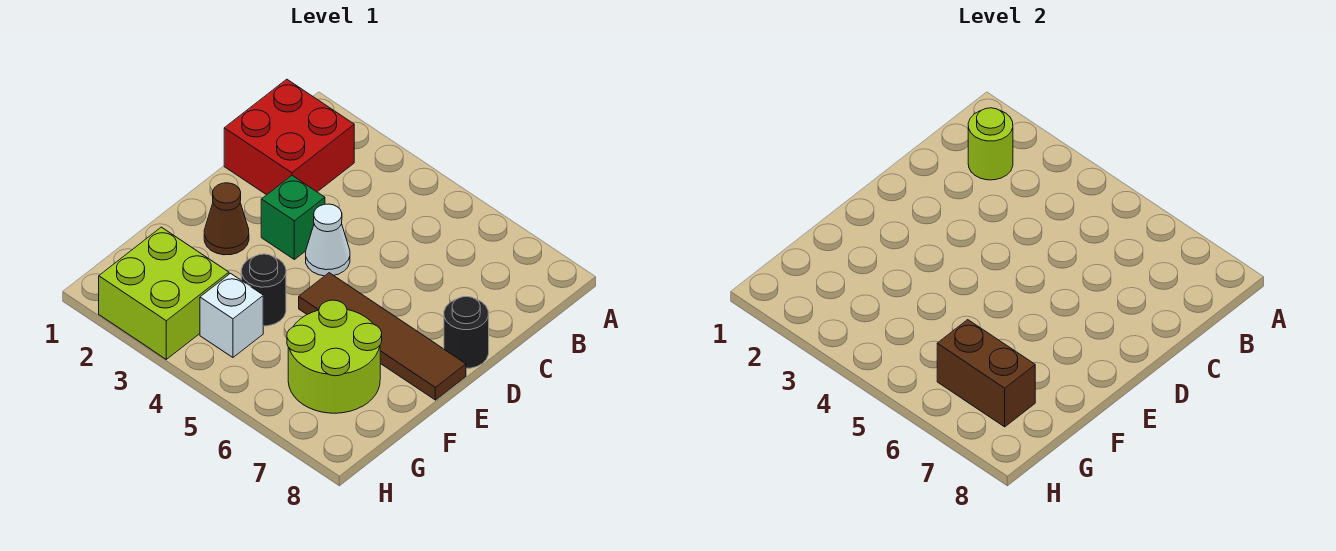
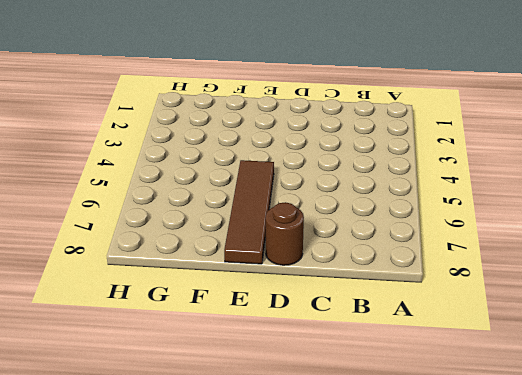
brown round brick D8 level 1 -> black round brick D8 level 1
none -> red brick B1:C2 level 1
none -> green brick D3 level 1
none -> white cone D4 level 1

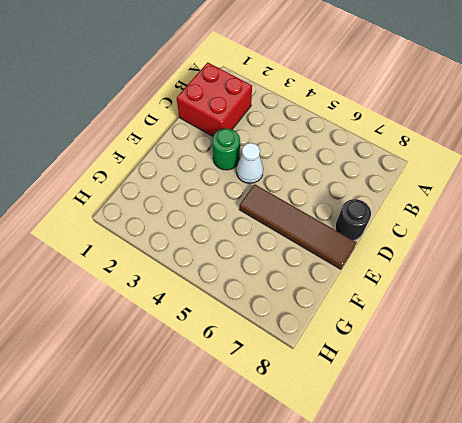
green round brick D3 level 1 -> green brick D3 level 1
none -> brown cone E2 level 1
none -> black round brick F4 level 1
none -> lime round brick F6:G7 level 1

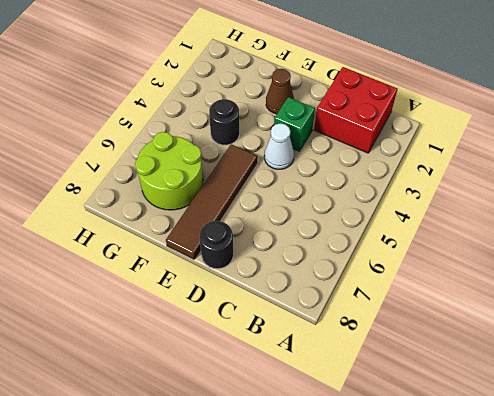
none -> lime brick G2:H3 level 1
none -> white brick G4 level 1
none -> lime round brick B2 level 2

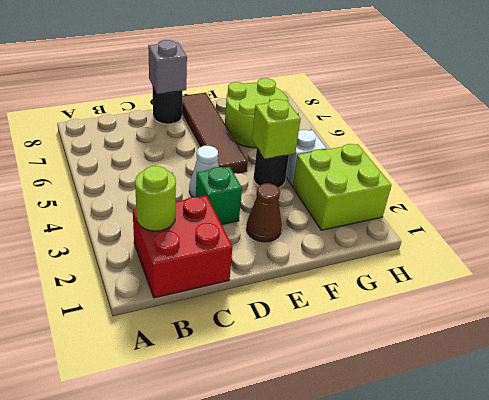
grey brick D8 level 2 -> none
lime brick F4 level 2 -> none
none -> brown brick G6:G7 level 2

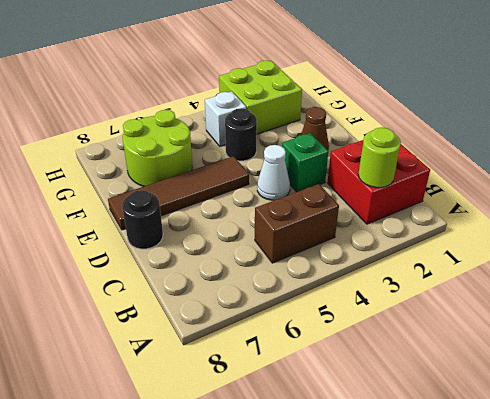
brown brick B4:B5 level 1 -> brown brick G6:G7 level 2

